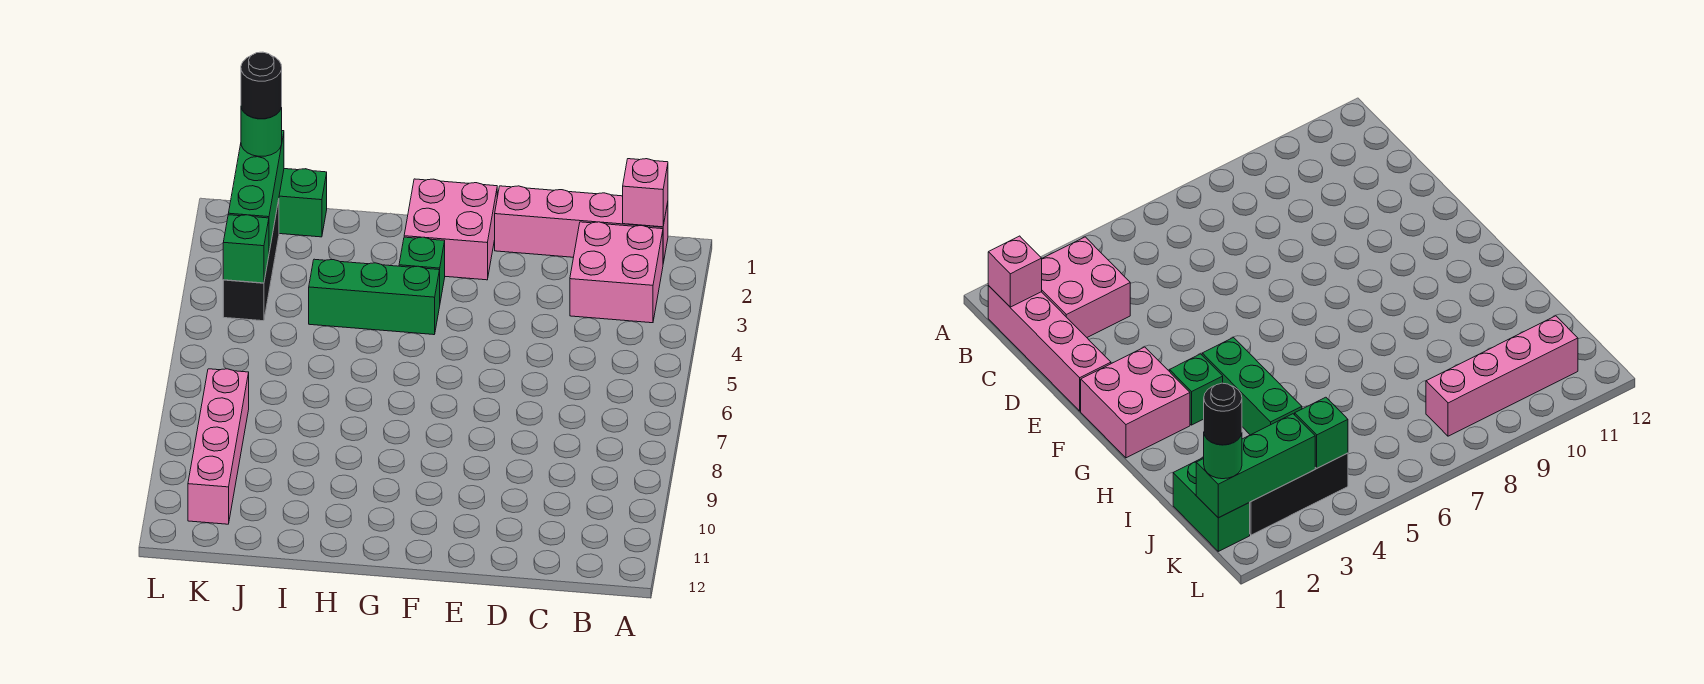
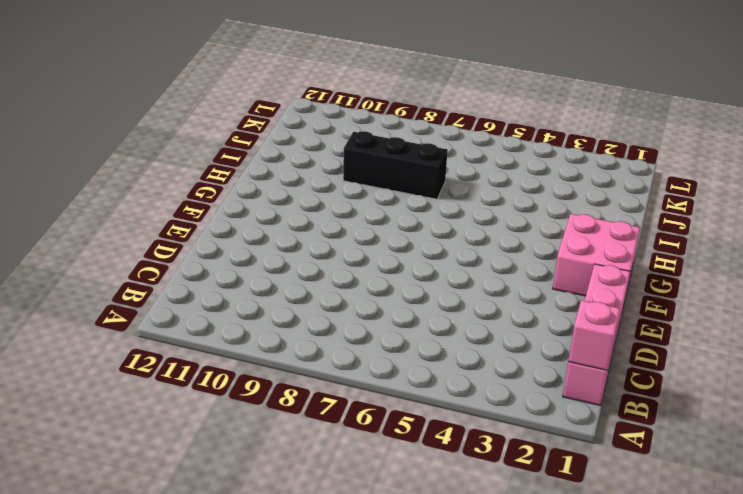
black brick I7:I9 level 1 -> black brick K2:K4 level 1
none -> pink brick B2:C3 level 1
none -> green brick G3 level 1
none -> green brick G4:I4 level 1

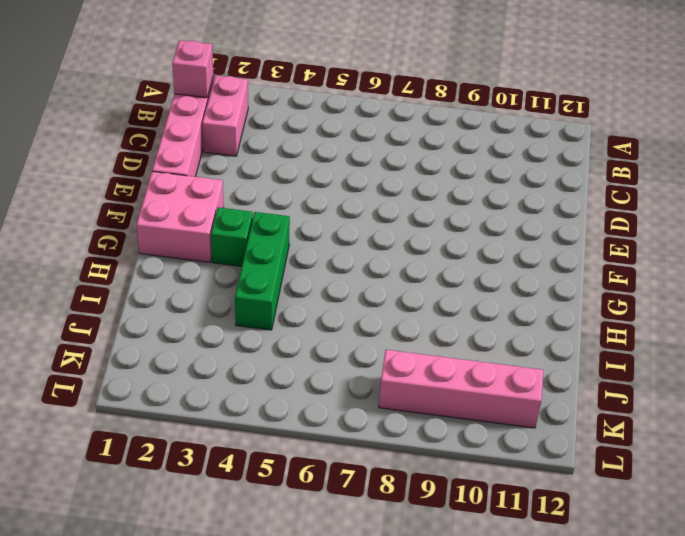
pink brick B2:C2 level 1 -> pink brick B2:C3 level 1
none -> green brick J1:K1 level 1
none -> black brick K2:K4 level 1
none -> green brick K1:K3 level 2

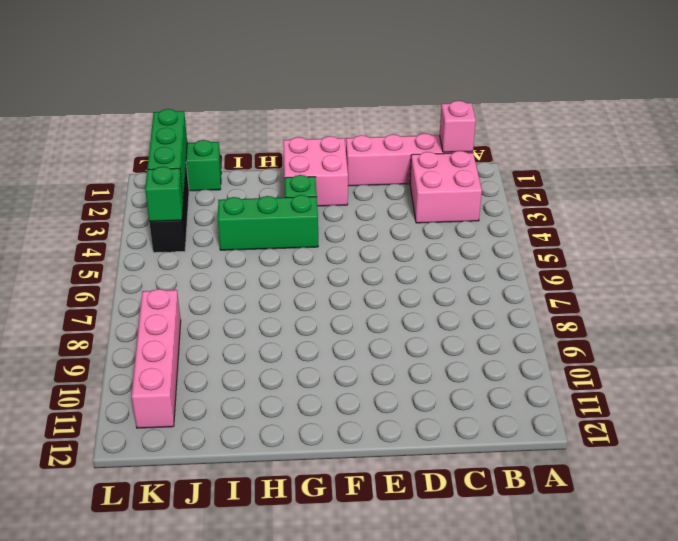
none -> green round brick K1 level 3
none -> black round brick K1 level 4

